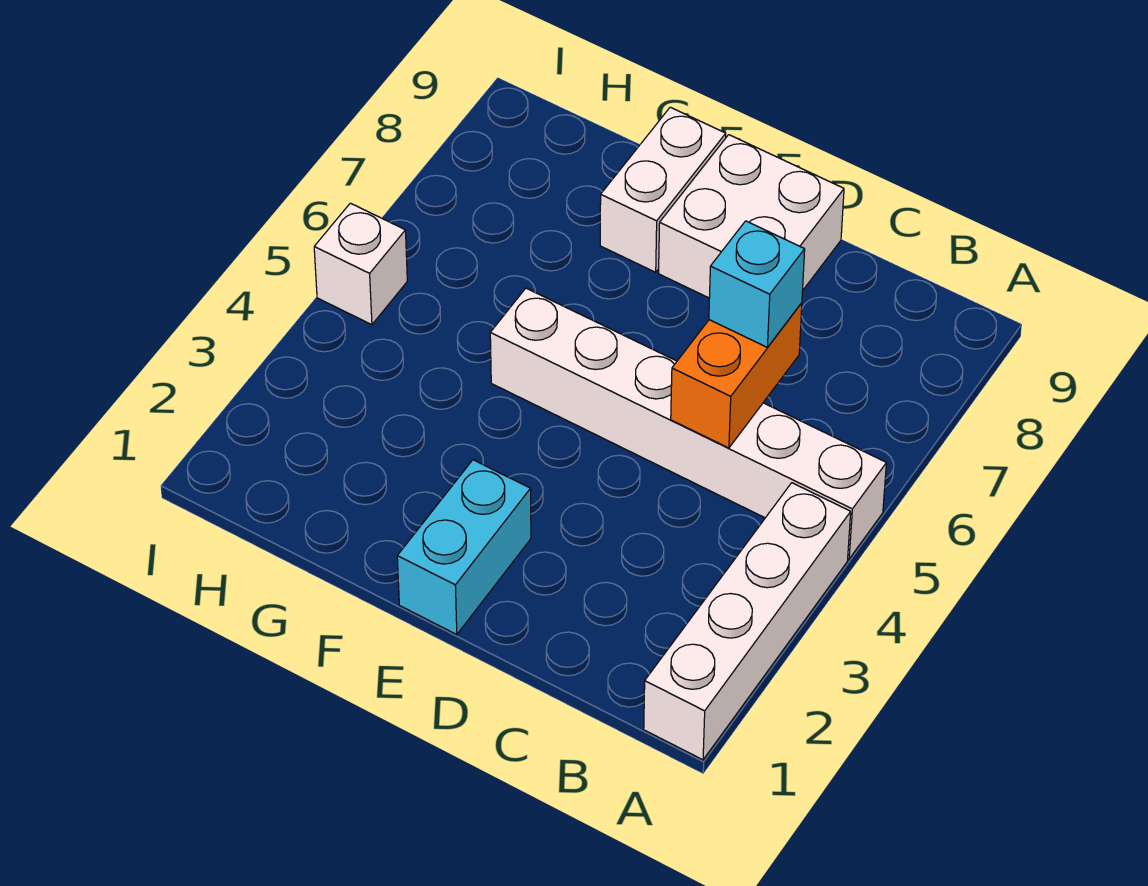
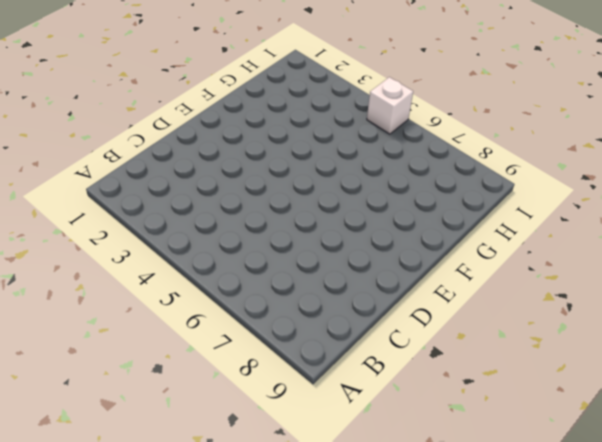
none -> white brick A1:A4 level 1
none -> white brick A5:F5 level 1

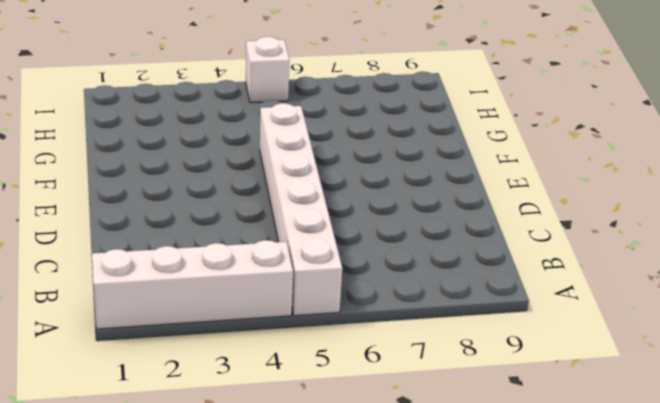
none -> white brick D8:E9 level 1
none -> cyan brick E1:E2 level 1

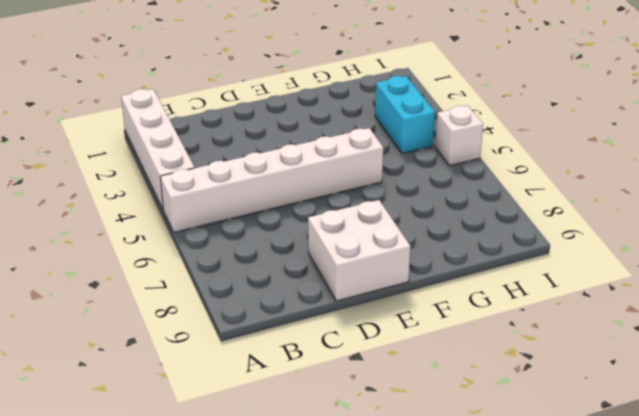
cyan brick H3:H4 level 1 -> cyan brick E1:E2 level 1
none -> white brick F8:F9 level 1
none -> orange brick C5:C6 level 2

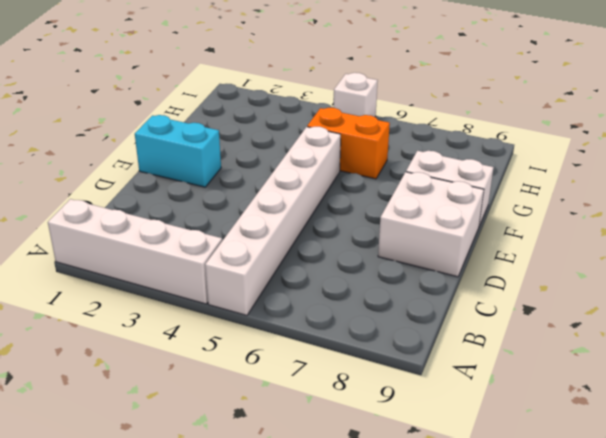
orange brick G5:G6 level 1 -> orange brick C5:C6 level 2
none -> cyan brick C6 level 3

